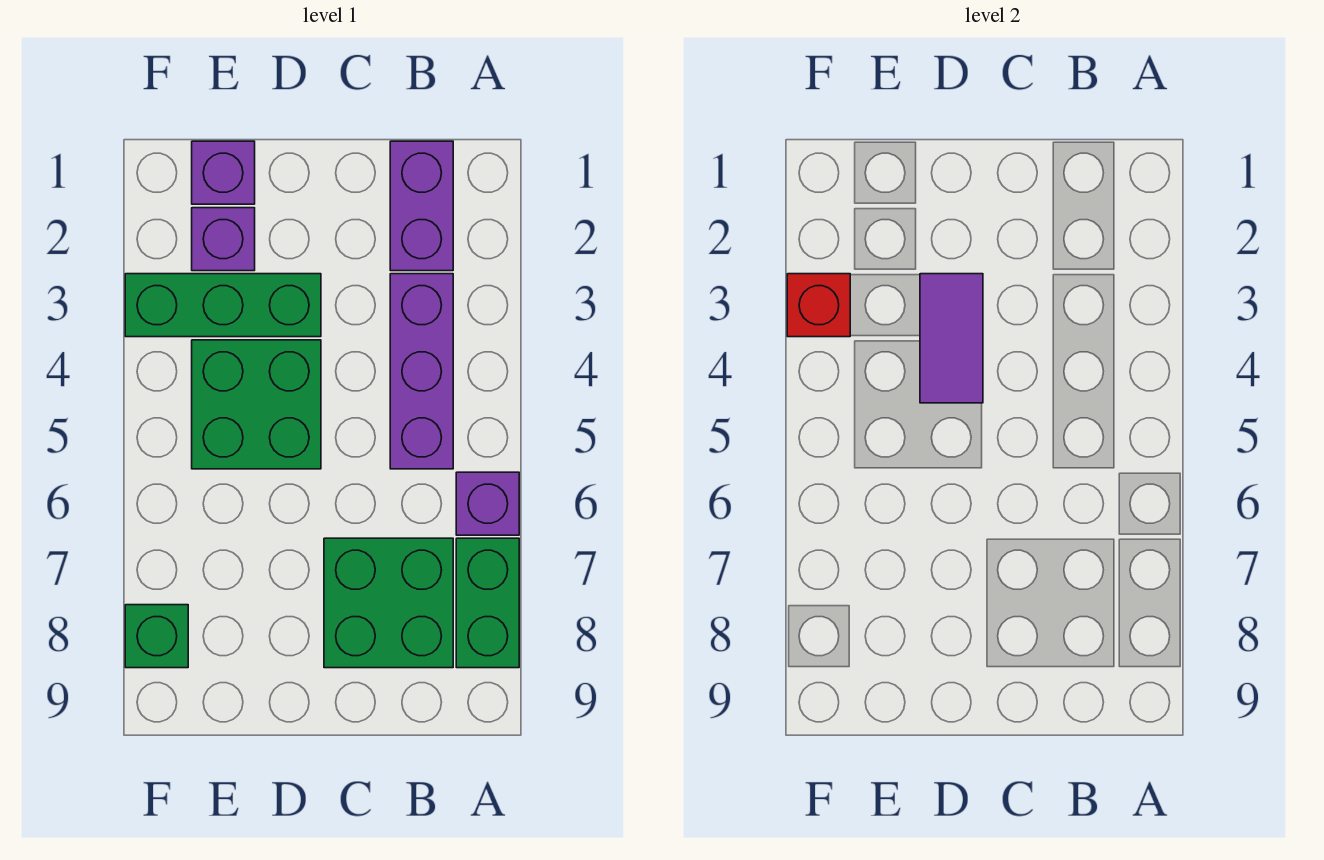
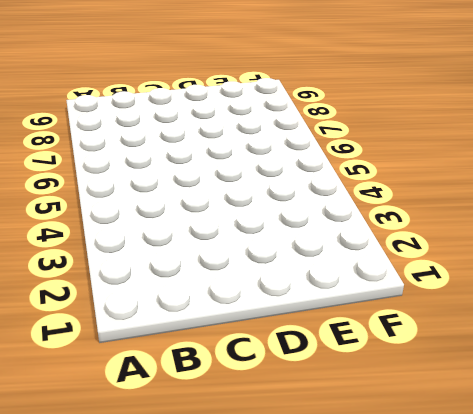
none -> purple brick A6 level 1
none -> green brick A7:A8 level 1
none -> purple brick B1:B2 level 1

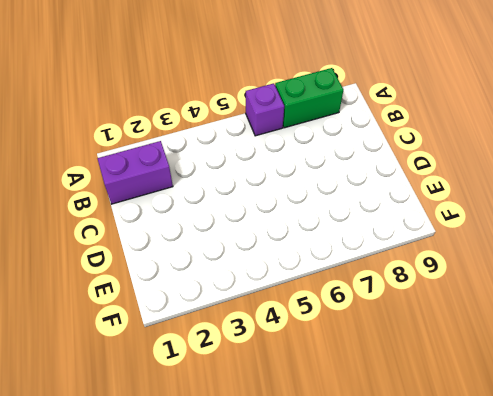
none -> purple brick B3:B5 level 1
none -> green brick B7:C8 level 1
none -> green brick D3:F3 level 1

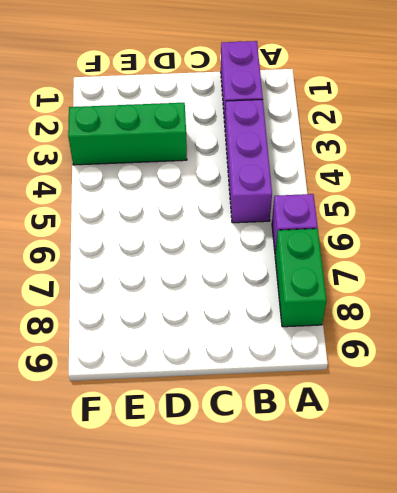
none -> green brick B7:C8 level 1
none -> green brick D4:E5 level 1
none -> purple brick E1 level 1

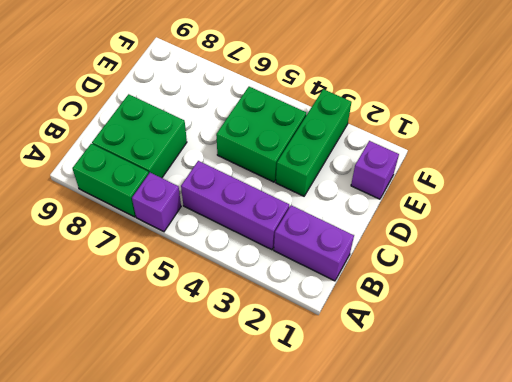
none -> purple brick E2 level 1
none -> green brick F8 level 1
none -> purple tile D3:D4 level 2

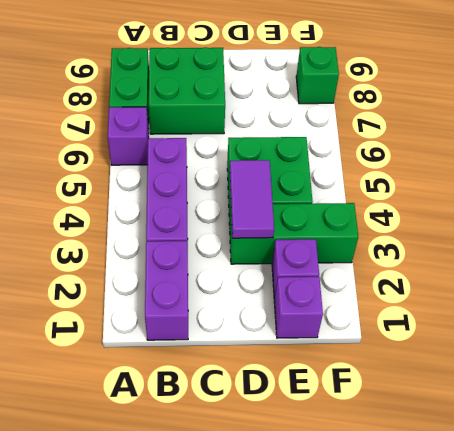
none -> red brick F3 level 2

